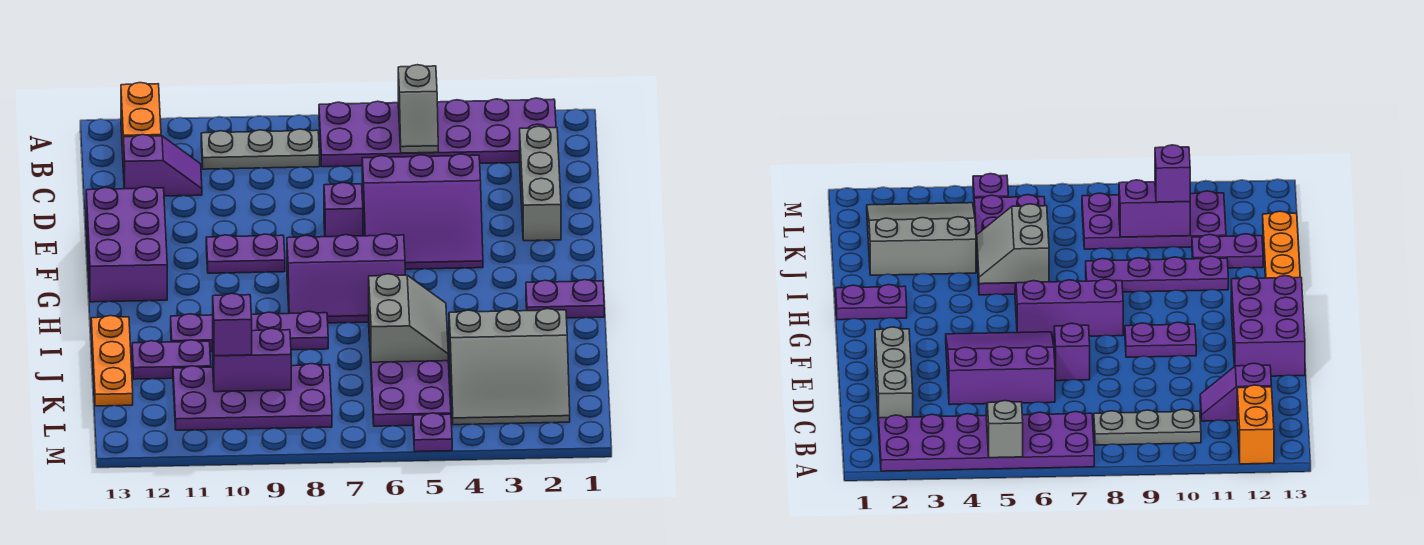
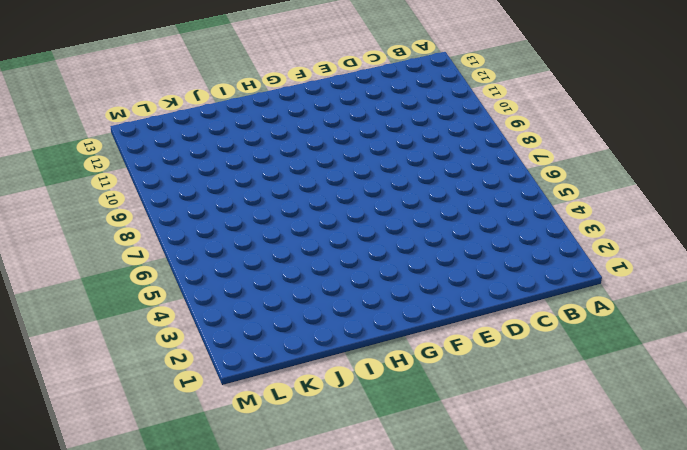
none -> purple plate A2:B7 level 1
none -> orange brick A12:B12 level 1
none -> grey plate B8:B10 level 1

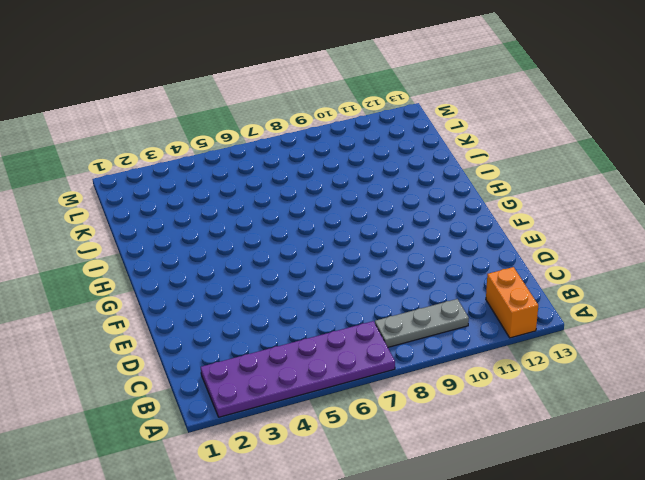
none -> grey brick C2:E2 level 1
none -> purple slope C11:C12 level 1 top 12
none -> purple slope D4:F6 level 1 top D

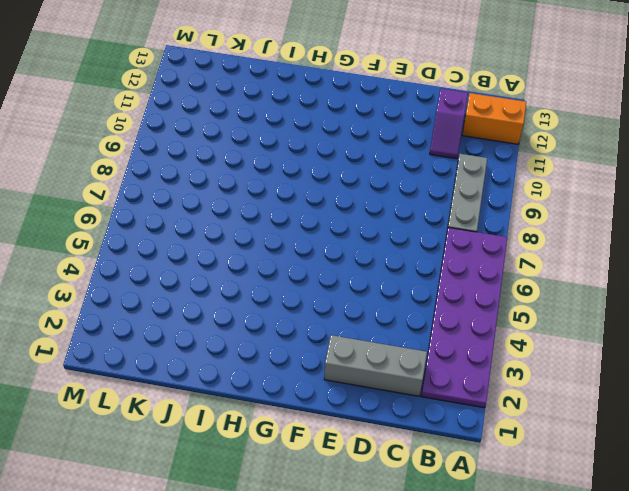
none -> purple slope D4:F6 level 1 top D
none -> purple brick E7 level 1
none -> purple brick E12:G13 level 1

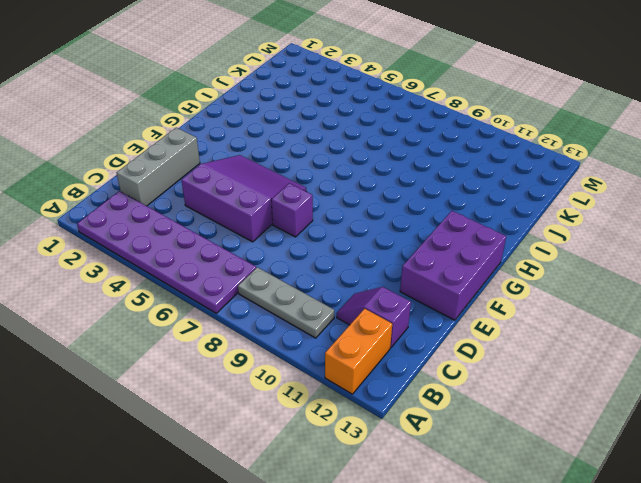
none -> purple plate F9:F10 level 1
none -> purple slope G6:H8 level 1 top G
none -> purple plate H1:H2 level 1

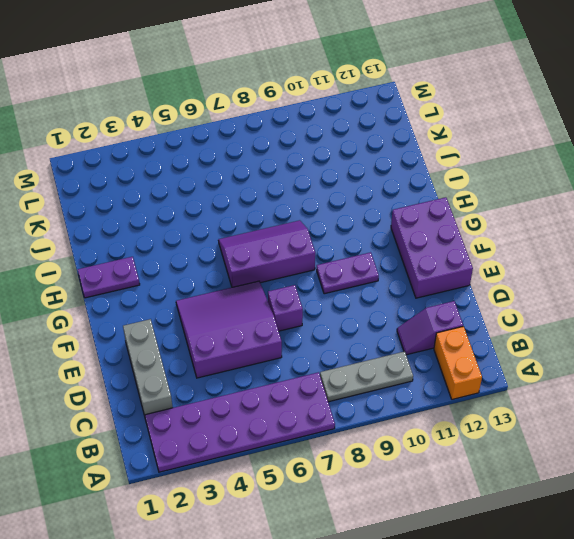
none -> purple plate I5:L6 level 1
none -> purple plate I8:I11 level 1
none -> orange plate I13:K13 level 1

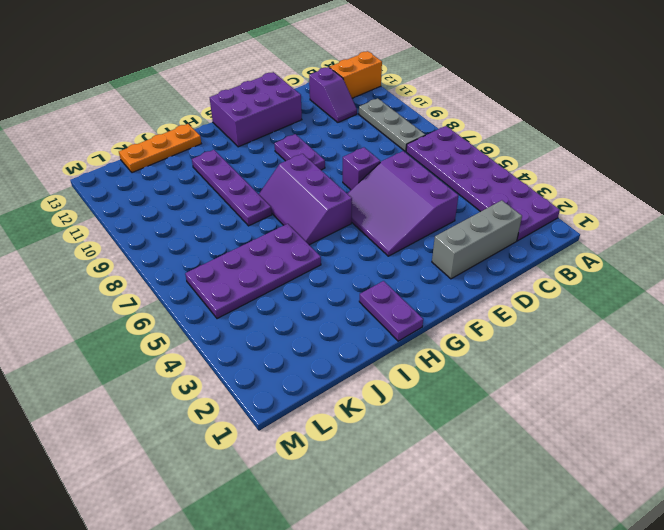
none -> grey slope J2:L4 level 1 top J
none -> purple plate J11:J12 level 1
none -> purple plate K8:L11 level 1

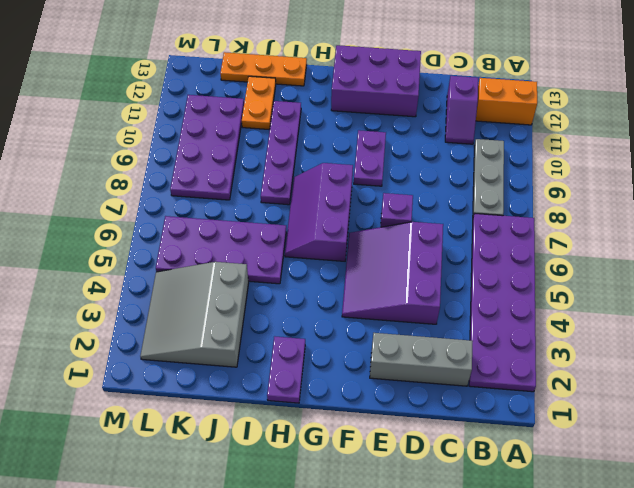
orange plate J11:J12 level 1 -> purple plate J11:J12 level 1
none -> purple plate M5 level 1
none -> grey slope A5:B5 level 2 top A
none -> grey slope I5:J6 level 2 top 6

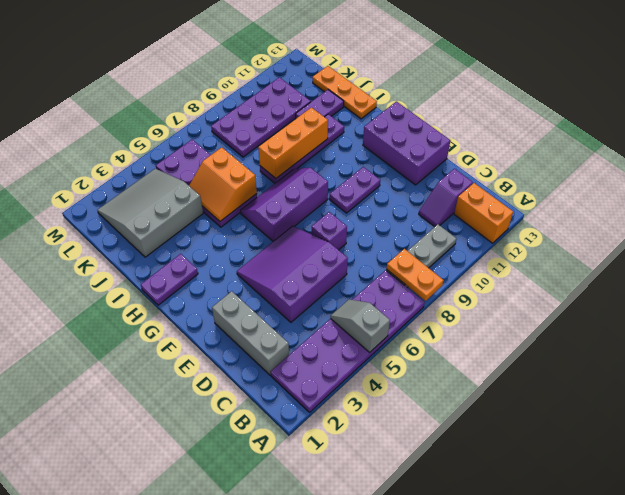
orange plate A8:B8 level 2 -> none
orange slope I5:J6 level 2 top 6 -> grey slope I5:J6 level 2 top 6
orange brick I8:I10 level 2 -> none
none -> purple plate M5 level 1
none -> purple brick K9:K10 level 2
none -> purple brick K10 level 3

